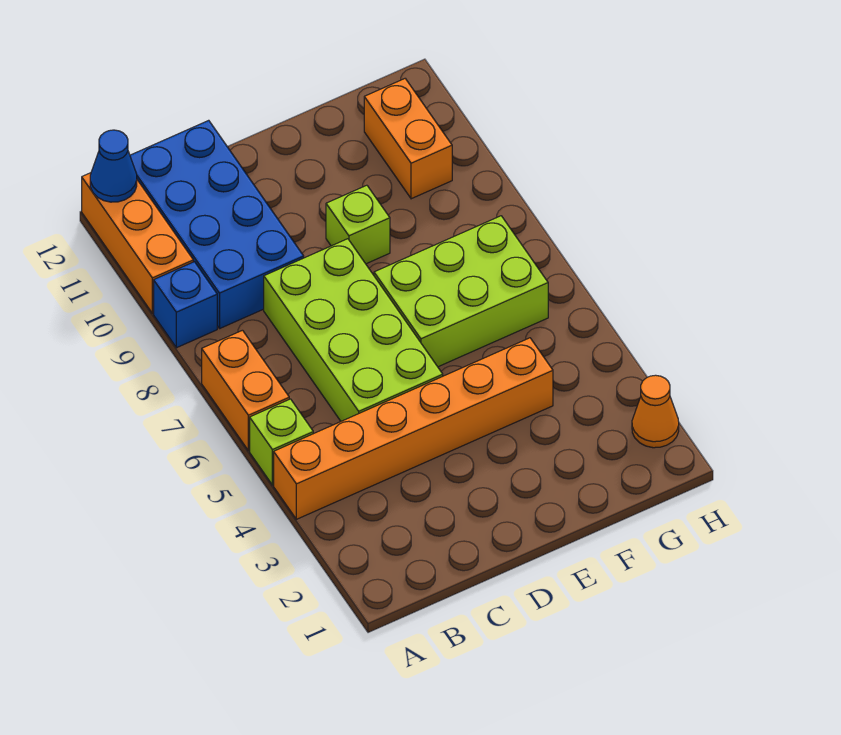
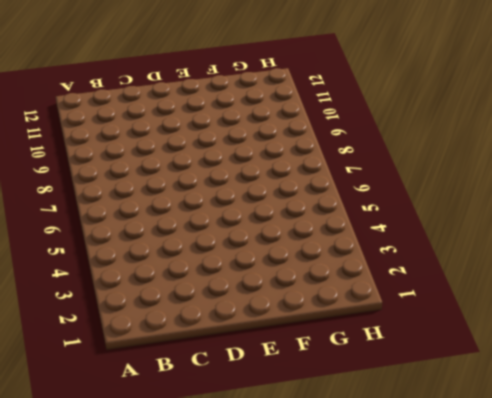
none -> orange brick A4:F4 level 1
none -> lime brick A5 level 1
none -> orange brick A6:A7 level 1

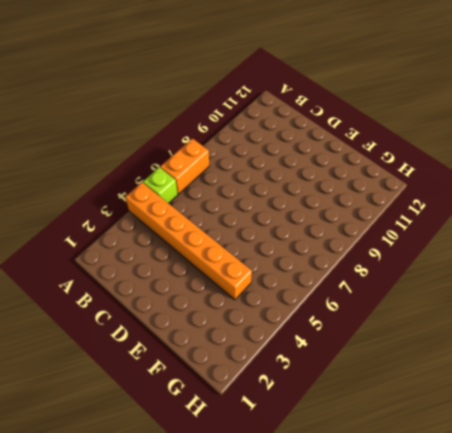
none -> blue brick A9 level 1
none -> orange brick A10:A12 level 1
none -> blue brick B9:C12 level 1

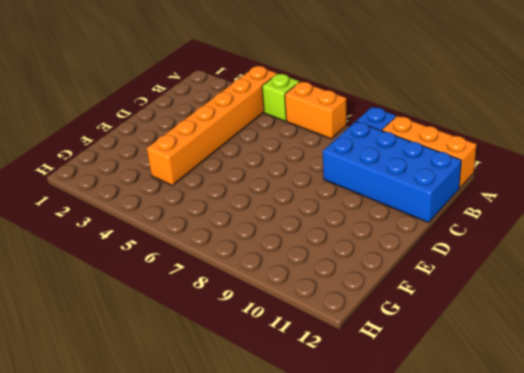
none -> lime brick C5:D8 level 1
none -> lime brick E6:G7 level 1
none -> lime brick E9 level 1

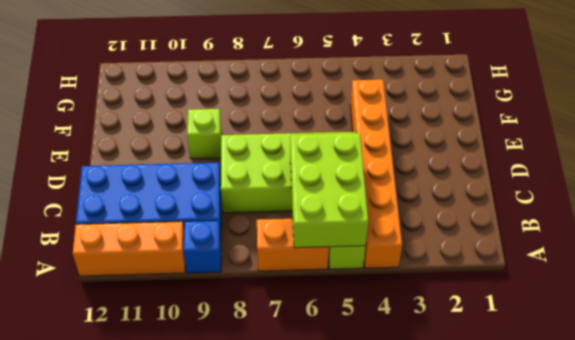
lime brick A5:C6 level 2 -> lime brick E6:G7 level 1
none -> orange brick G10:G11 level 1
none -> orange cone H2 level 1
none -> blue cone A12 level 2

